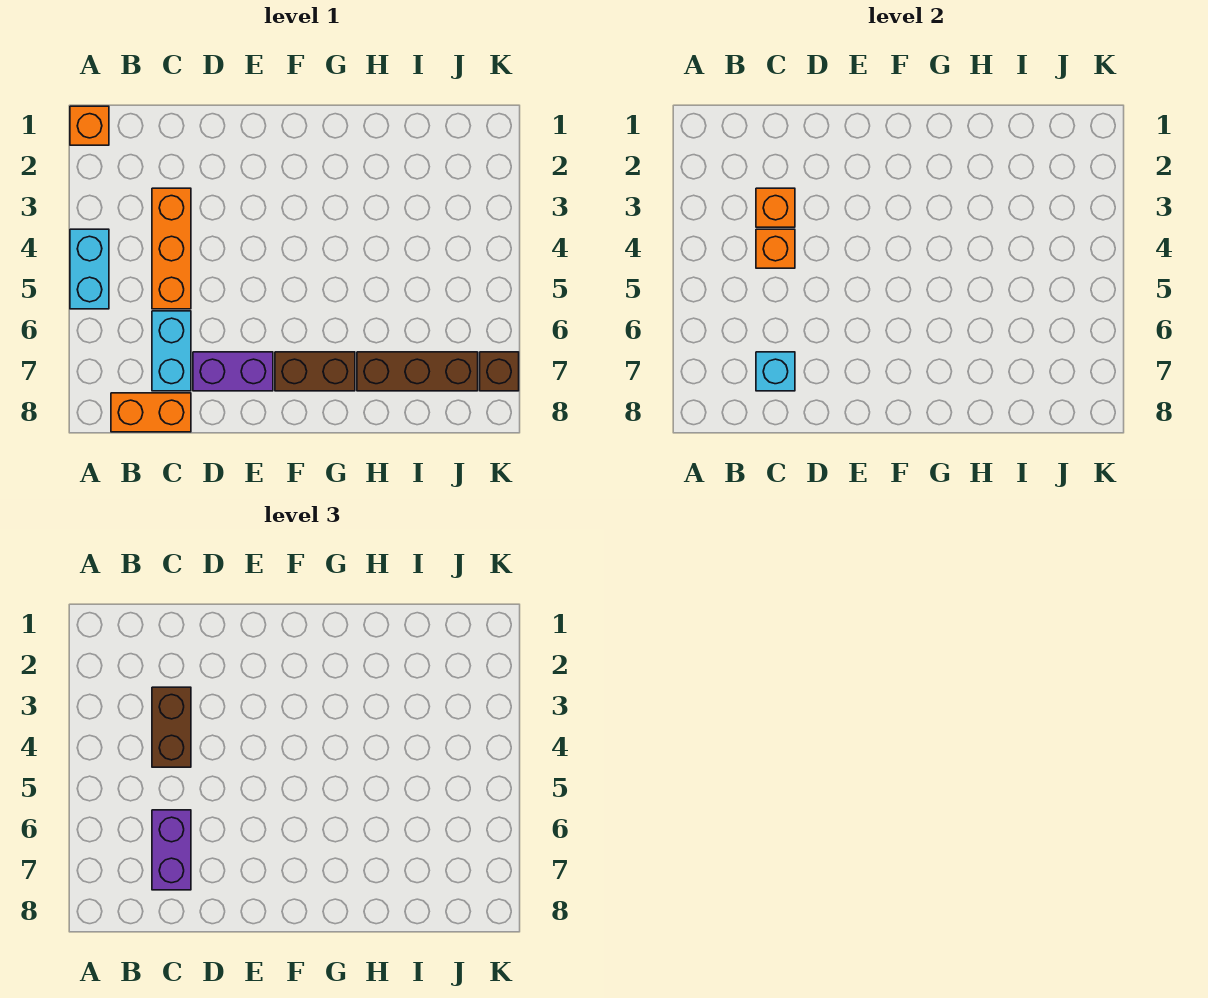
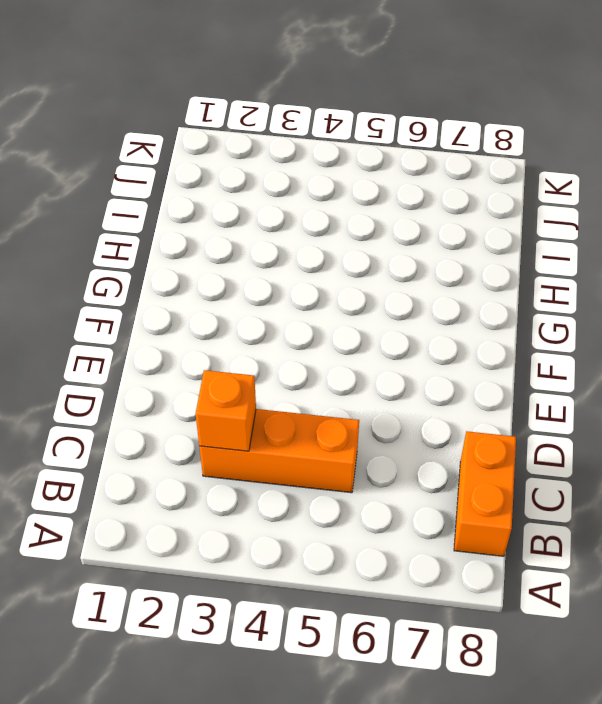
none -> orange brick A1 level 1
none -> cyan brick A4:A5 level 1
none -> cyan brick C6:C7 level 1

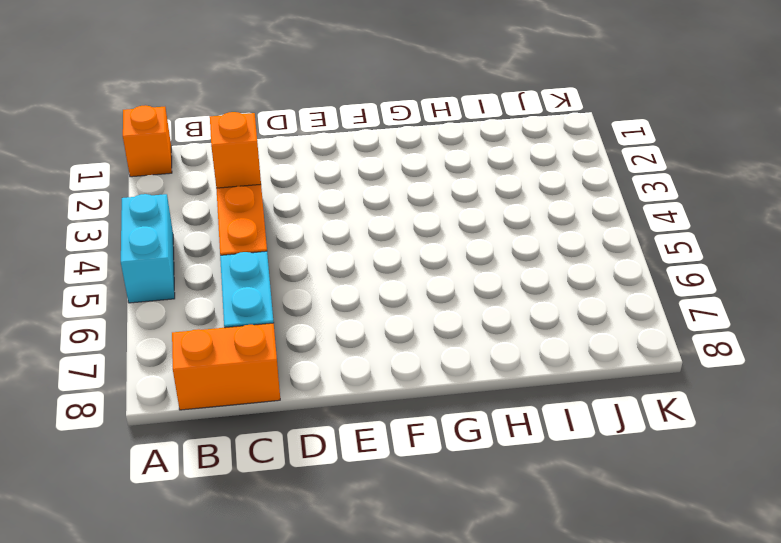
none -> purple brick D7:E7 level 1
none -> brown brick F7:G7 level 1
none -> brown brick H7:J7 level 1

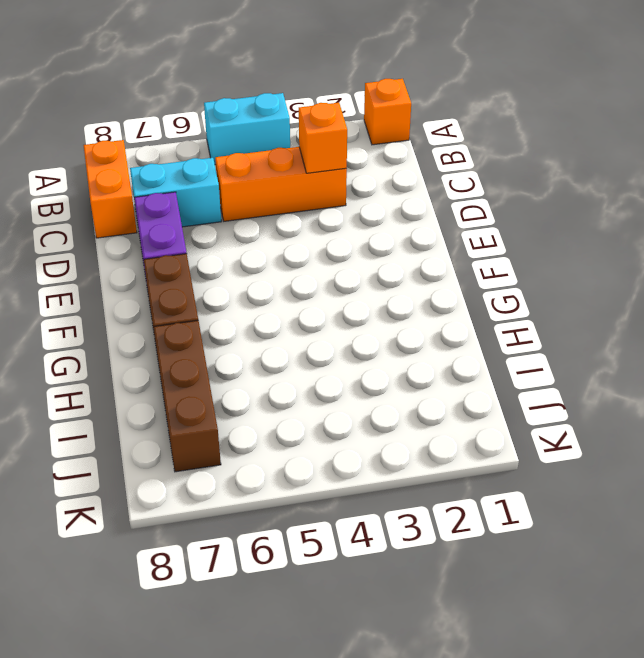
none -> brown brick K7 level 1
none -> orange brick C4 level 2
none -> cyan brick C7 level 2

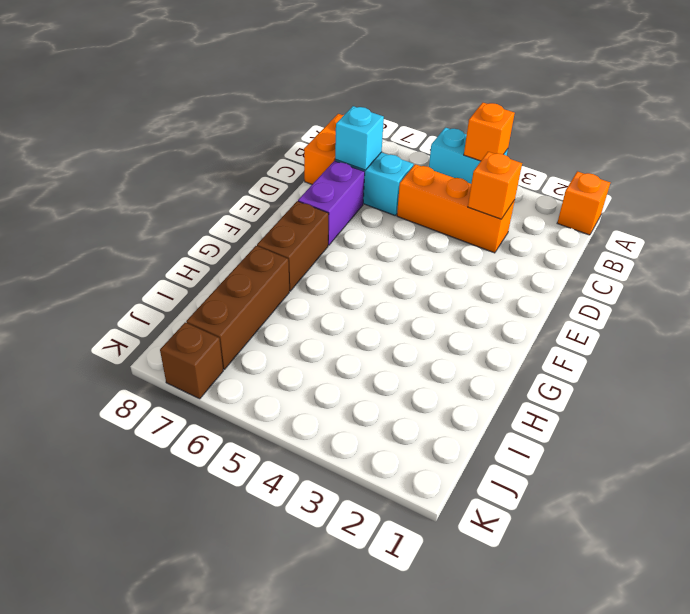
orange brick A4 level 2 -> orange brick C4 level 2
none -> brown brick C3:C4 level 3
none -> purple brick C6:C7 level 3

